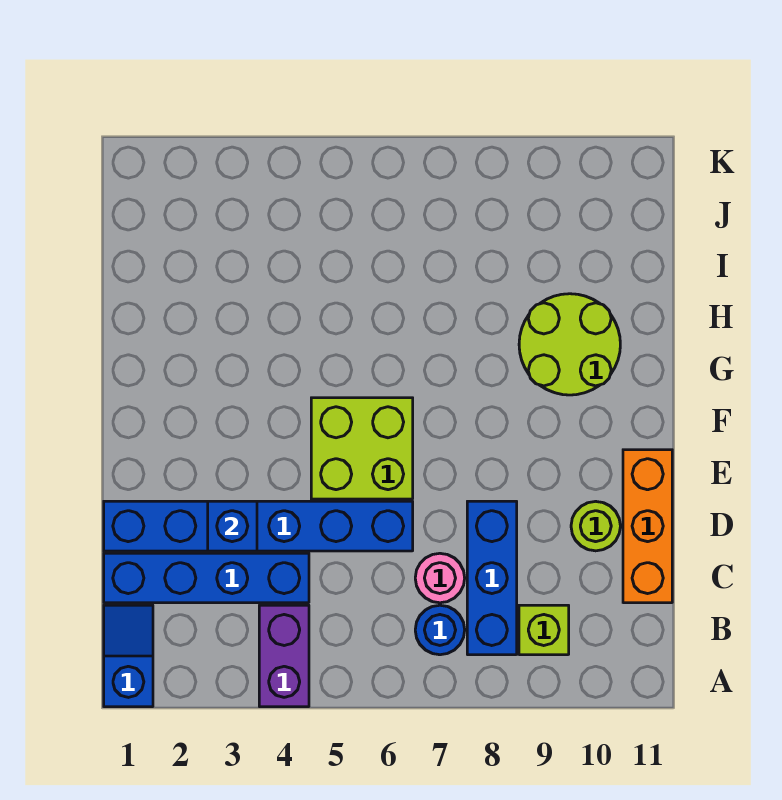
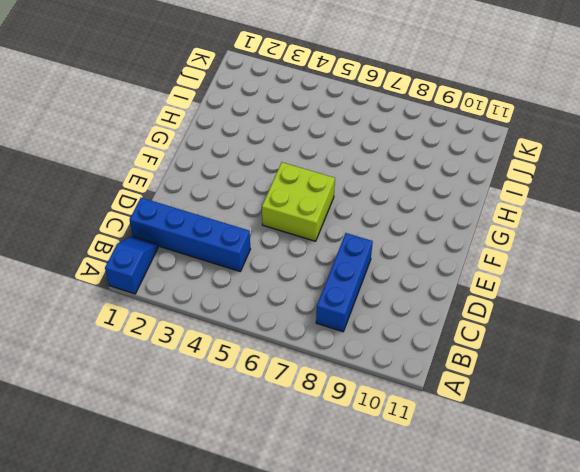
none -> purple brick A4:B4 level 1
none -> blue round brick B7 level 1
none -> lime brick B9 level 1

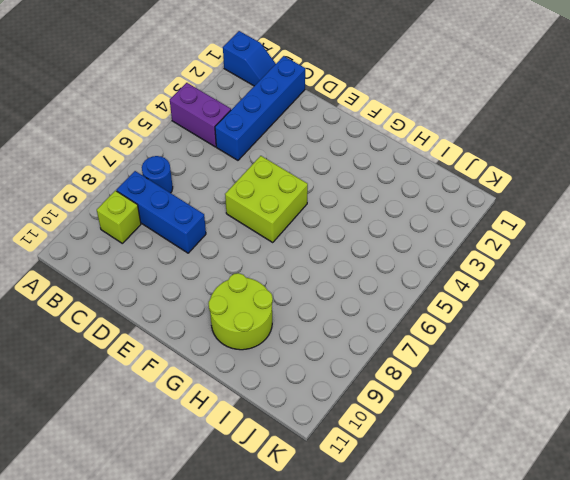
none -> pink round brick C7 level 1
none -> orange brick C11:E11 level 1
none -> blue brick D1:D6 level 1

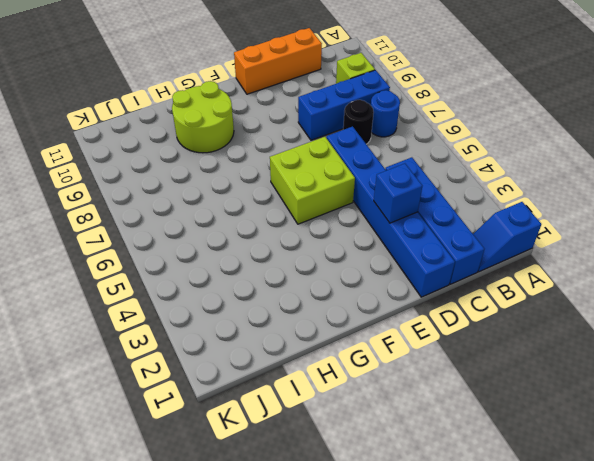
black round brick C7 level 1 -> pink round brick C7 level 1
none -> purple brick A4:B4 level 1
none -> lime round brick D10 level 1

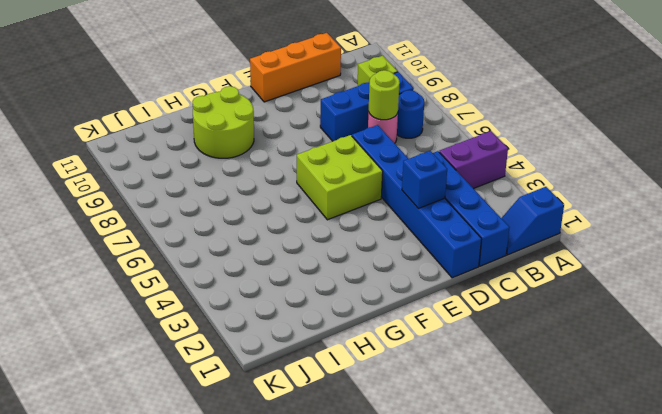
lime round brick C7 level 2 -> lime round brick D10 level 1

